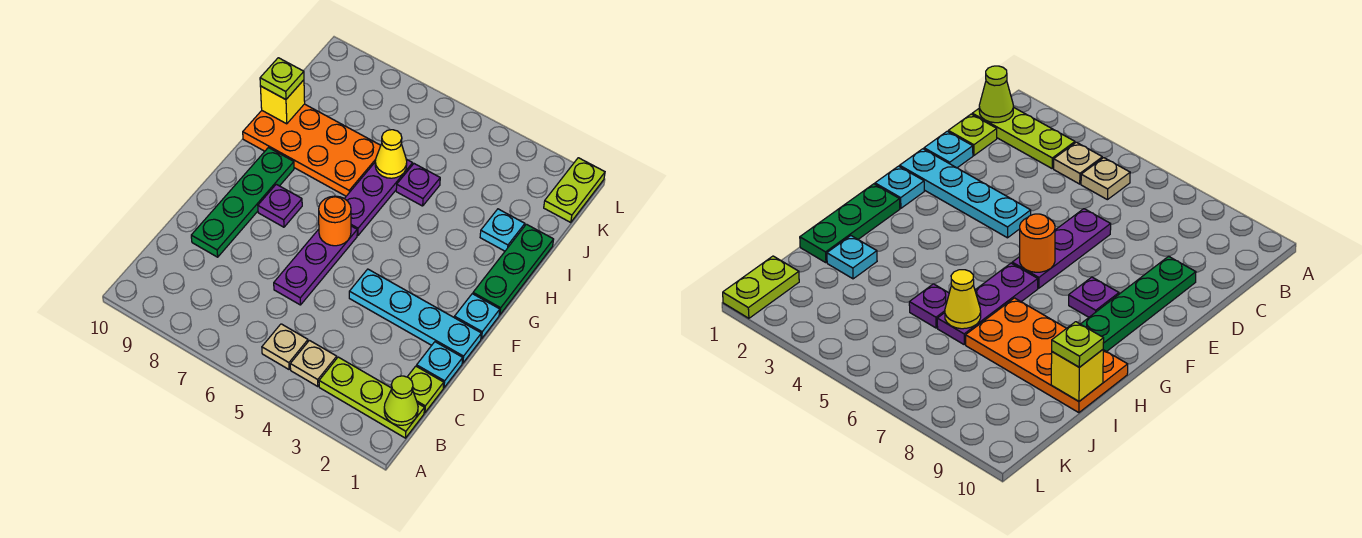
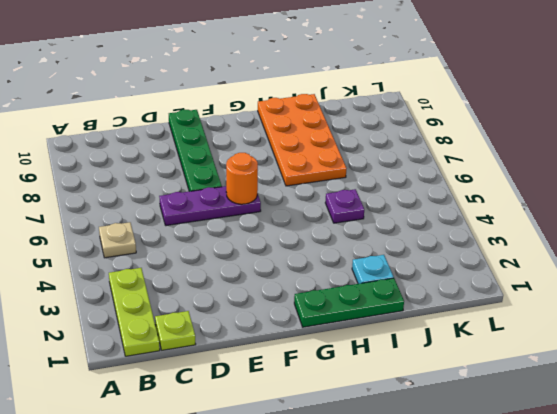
green plate E7:E10 level 1 -> green plate D9:G9 level 1
none -> tan plate B4 level 1
none -> cyan plate D1 level 1
none -> cyan plate E1:E4 level 1

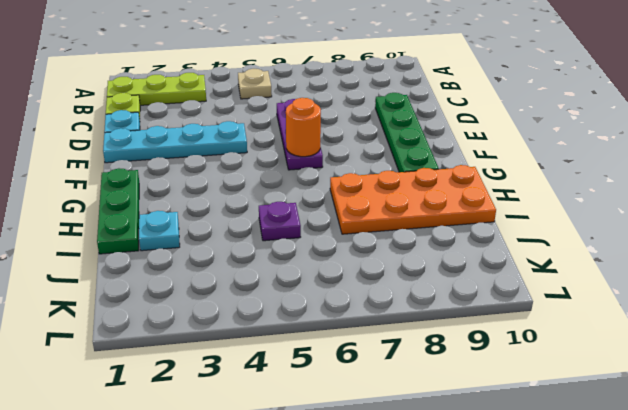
none -> tan plate B4 level 1
none -> cyan plate F1 level 1
none -> purple plate F8 level 1

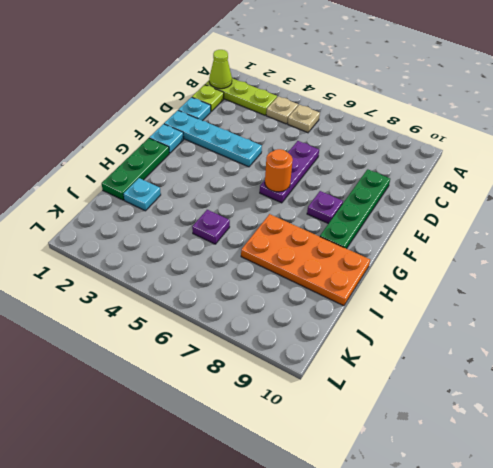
none -> purple plate G6:I6 level 1
none -> lime plate K1:L1 level 1
none -> yellow cone I6 level 2

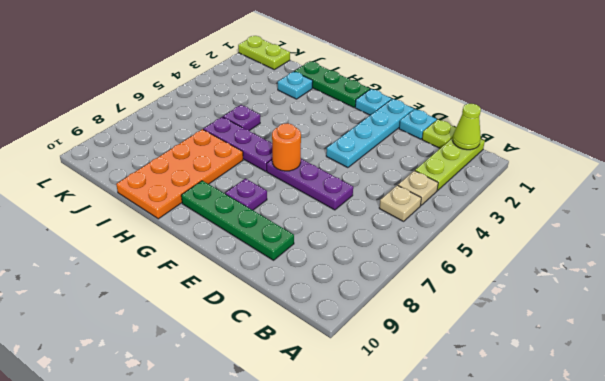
none -> yellow cone I6 level 2
none -> yellow brick I10 level 2
none -> lime plate I10 level 3

